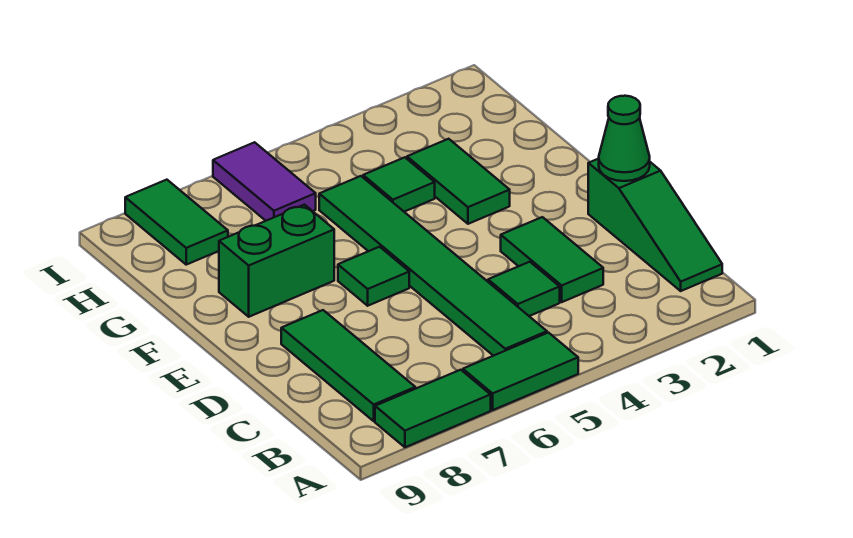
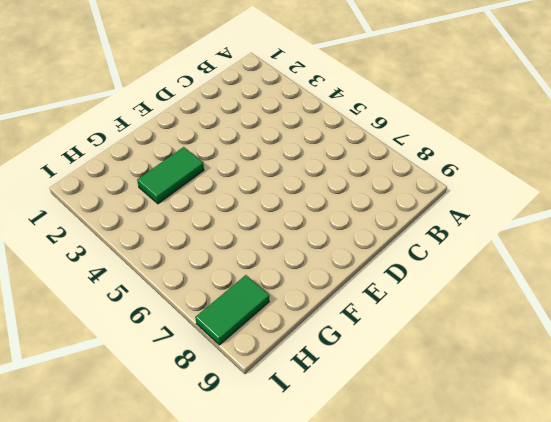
none -> green tile A5:A6 level 1
none -> green tile A7:A8 level 1
none -> green slope B1:D1 level 1 top D

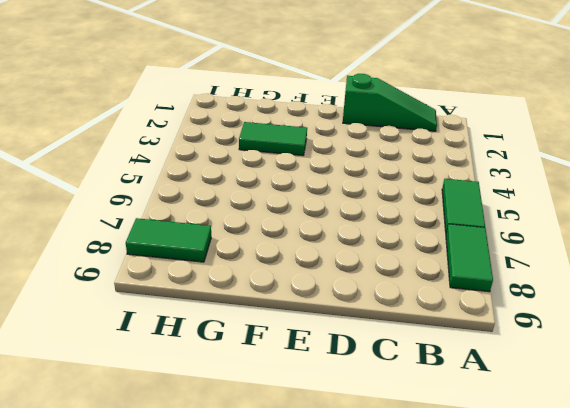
none -> green tile B5:G5 level 1
none -> green tile B8:D8 level 1
none -> green tile C3:D3 level 1

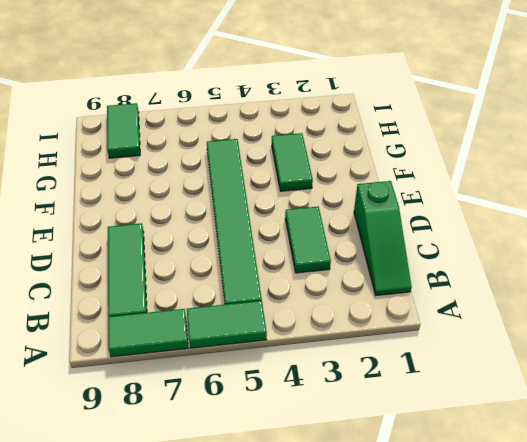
none -> green tile C4 level 1
none -> green tile E6 level 1
none -> green brick F7:F8 level 1

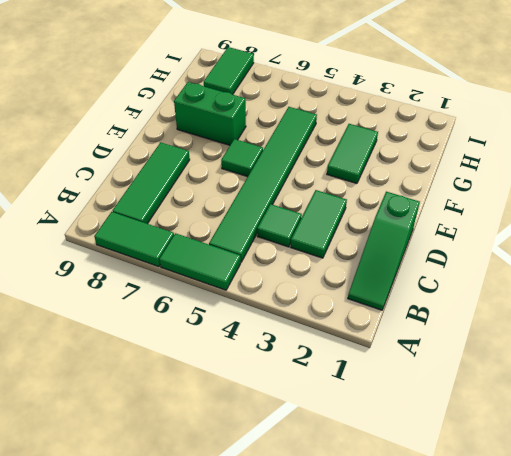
none -> green tile G4 level 1
none -> purple tile H6:I6 level 1
none -> green cone D1 level 2

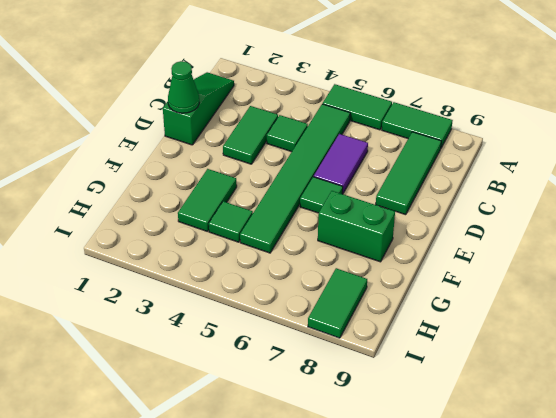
purple tile C6:D6 level 1 -> purple tile H6:I6 level 1

